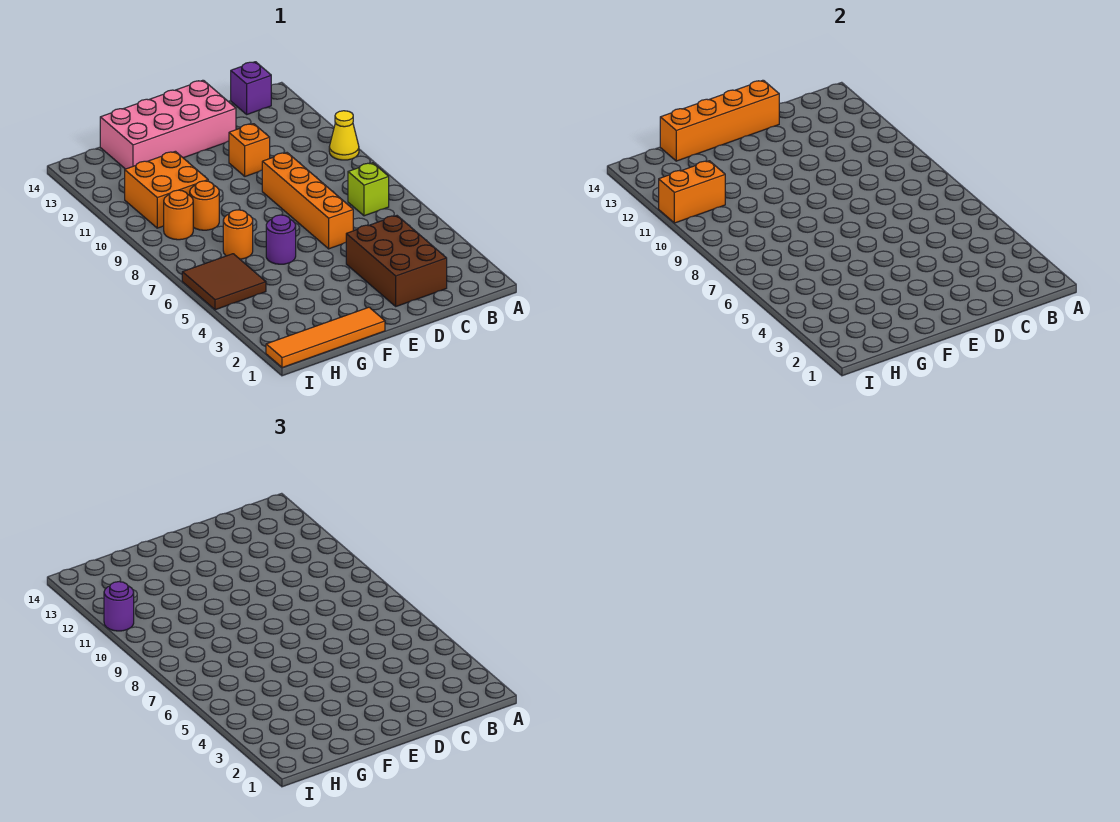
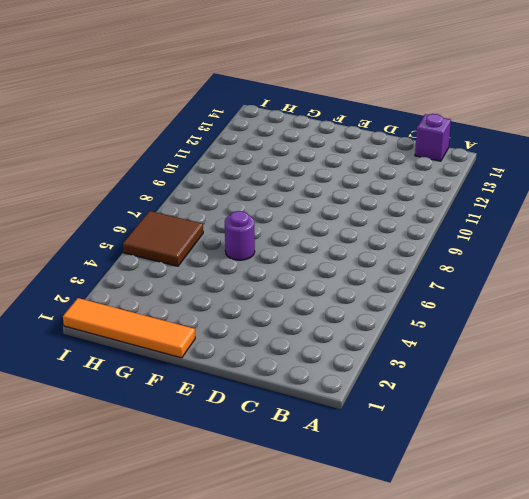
none -> yellow cone A10 level 1
none -> lime brick B7 level 1
none -> brown brick C2:D4 level 1

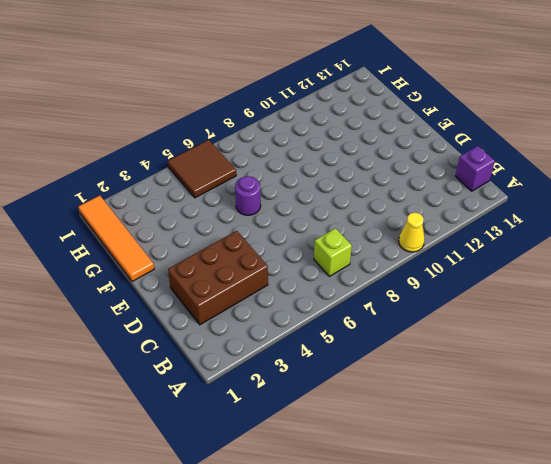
none -> orange brick D6:D9 level 1
none -> orange brick D11 level 1
none -> pink brick D13:G14 level 1

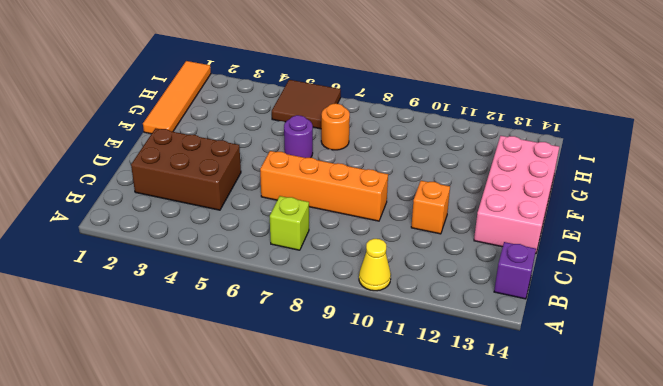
none -> orange round brick G9 level 1
none -> orange brick G10:H11 level 1
none -> orange round brick H9 level 1

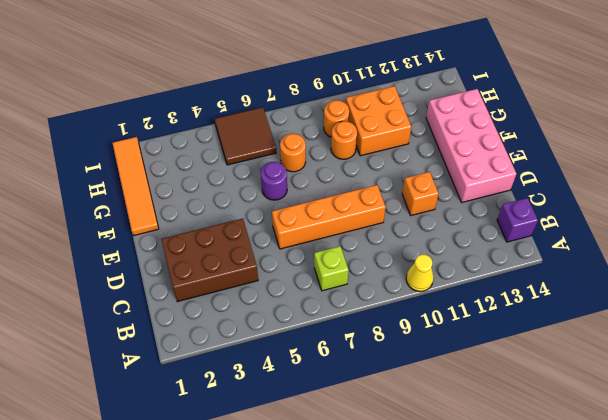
none -> orange brick D14:G14 level 2
none -> orange brick H11:I11 level 2
none -> purple round brick I11 level 3

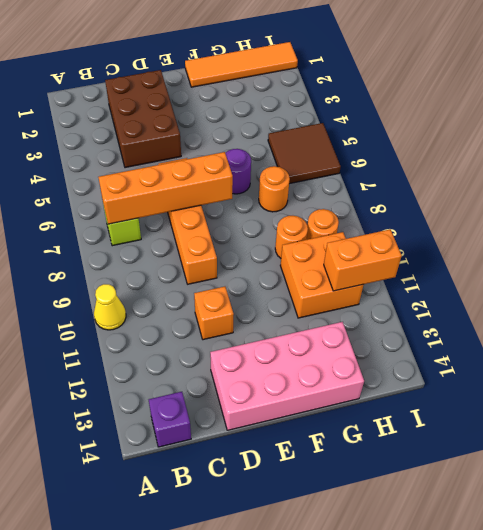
orange brick B7:E7 level 2 -> orange brick D14:G14 level 2
none -> purple round brick I11 level 3

